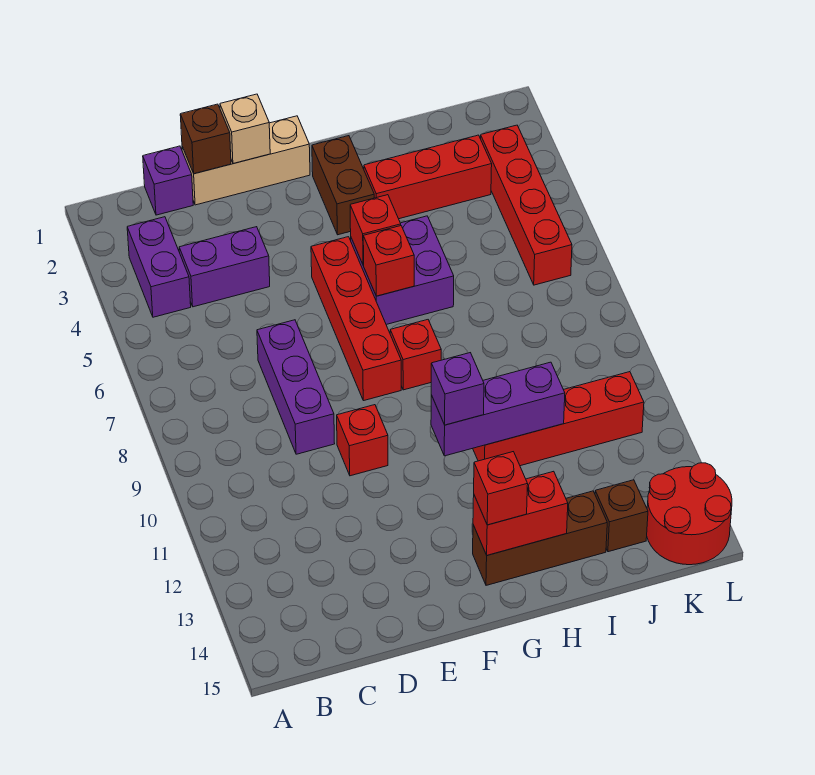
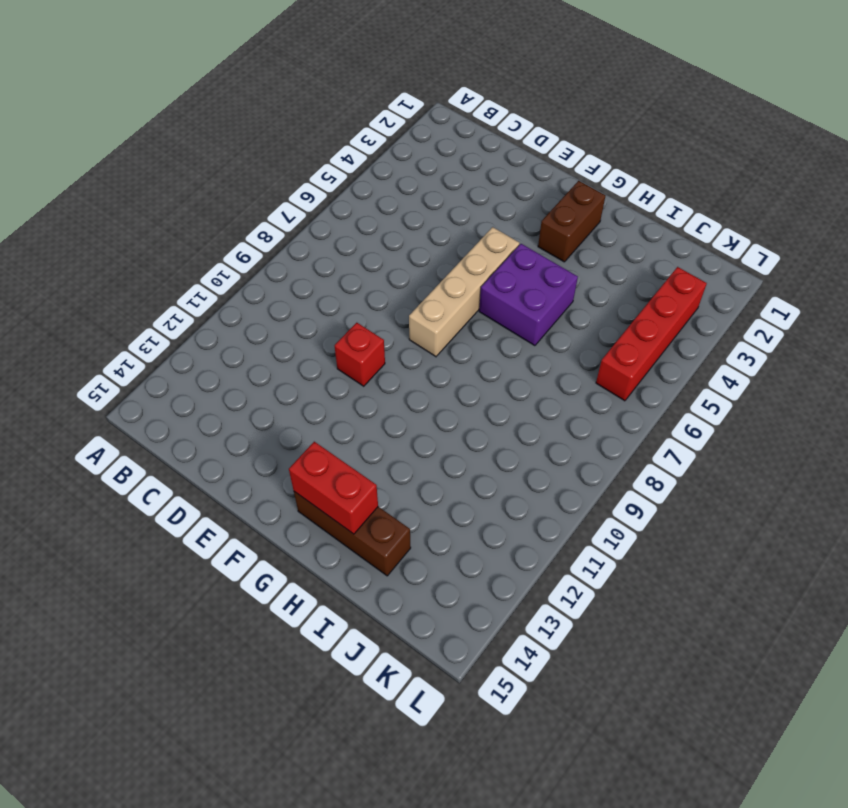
tan brick F5:F8 level 1 -> red brick F5:F8 level 1
none -> purple brick B3:B4 level 1
none -> purple brick C1 level 1
none -> purple brick C4:D4 level 1

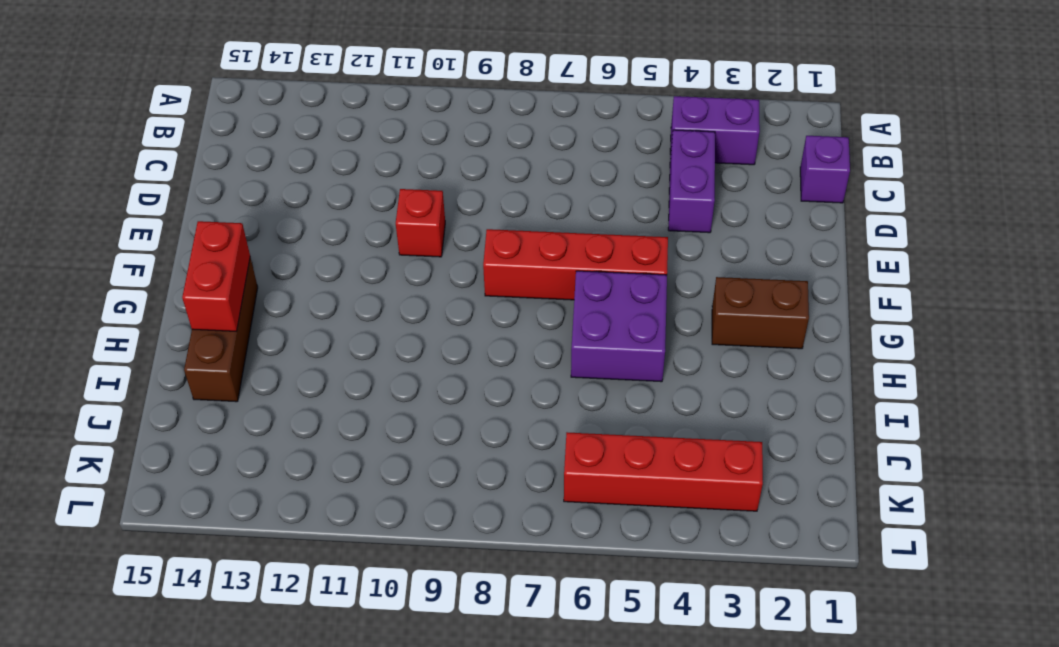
none -> tan brick D1:F1 level 1
none -> purple brick D7:D9 level 1
none -> red brick G8 level 1

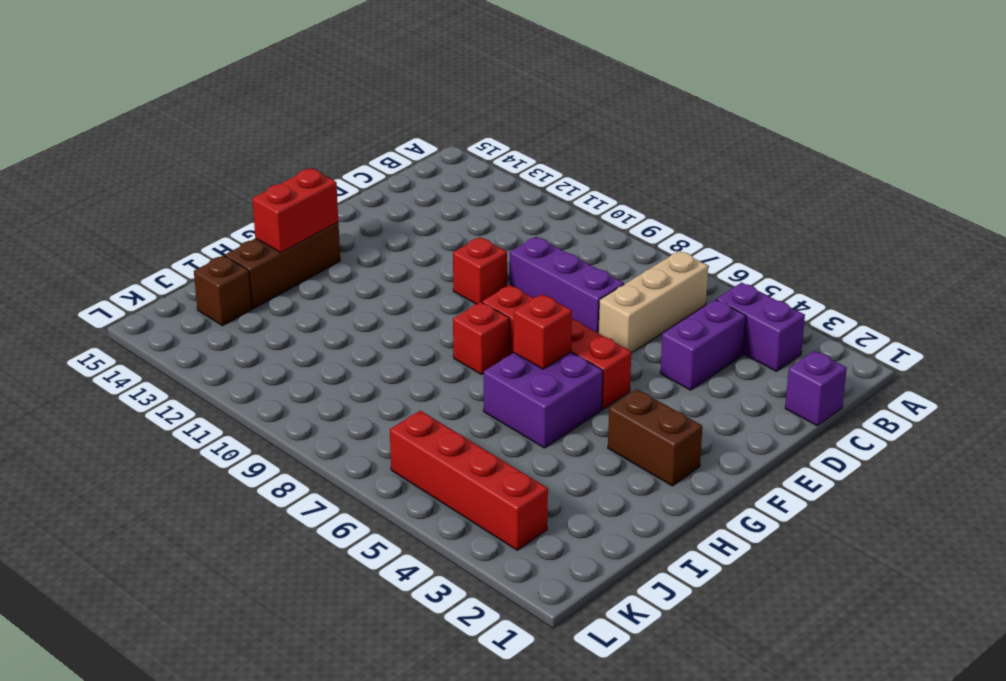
tan brick B6:D6 level 1 -> tan brick D1:F1 level 1
none -> red brick H3:J3 level 1
none -> red brick H11:K11 level 1
none -> red round brick K14:L15 level 1

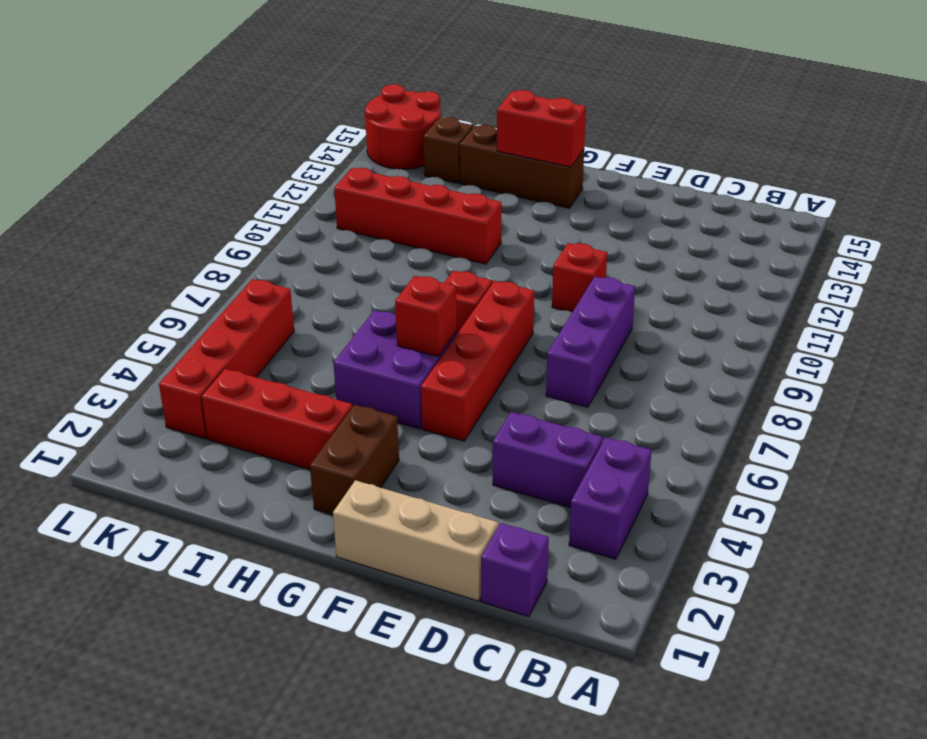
none -> brown brick D1 level 2
none -> tan brick E1 level 2
none -> red brick G5 level 2

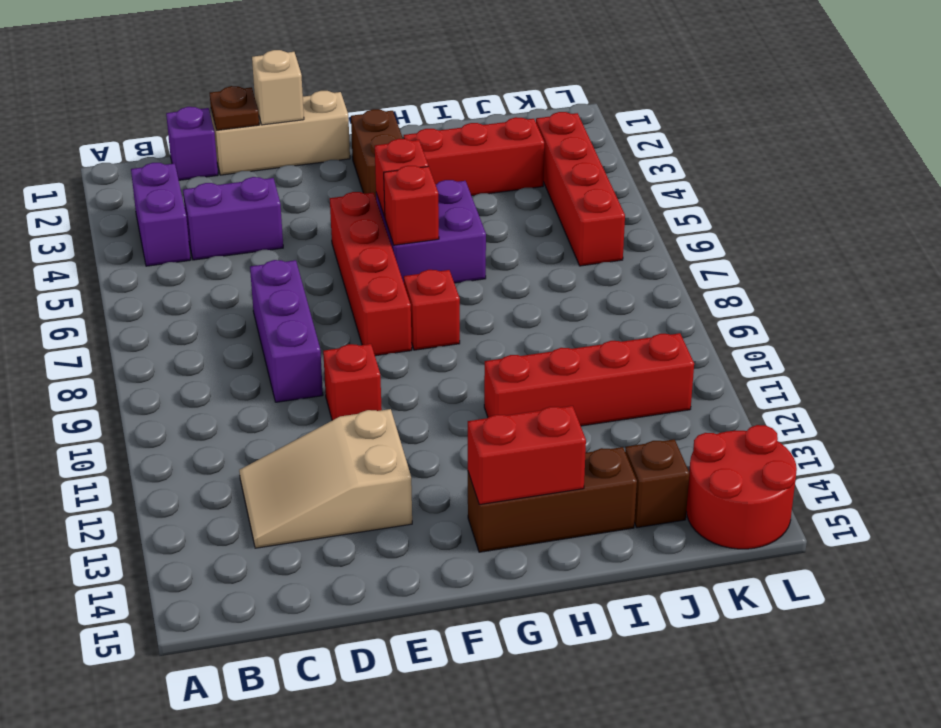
tan slope C12:E13 level 1 top E -> none
brown plate D1 level 2 -> brown brick D1 level 2
none -> purple brick G11:I11 level 2
none -> purple brick G11 level 3
none -> red brick G14 level 3

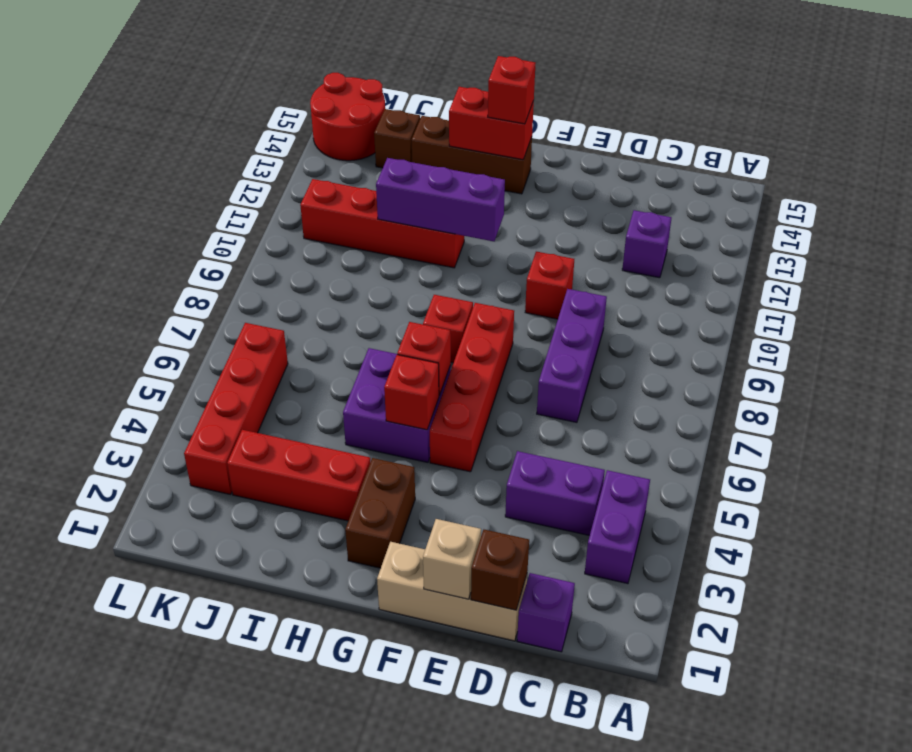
purple brick C12 level 1 -> purple brick G11 level 3

